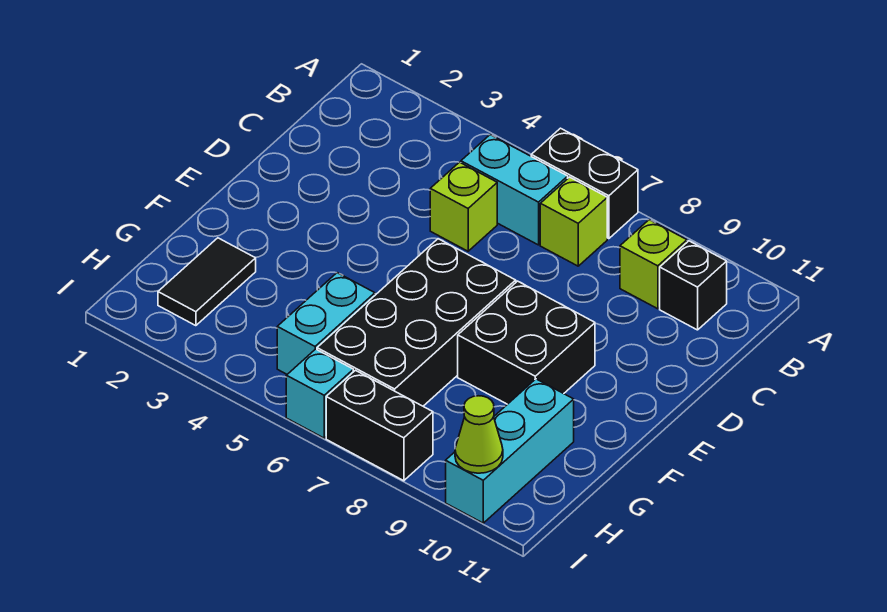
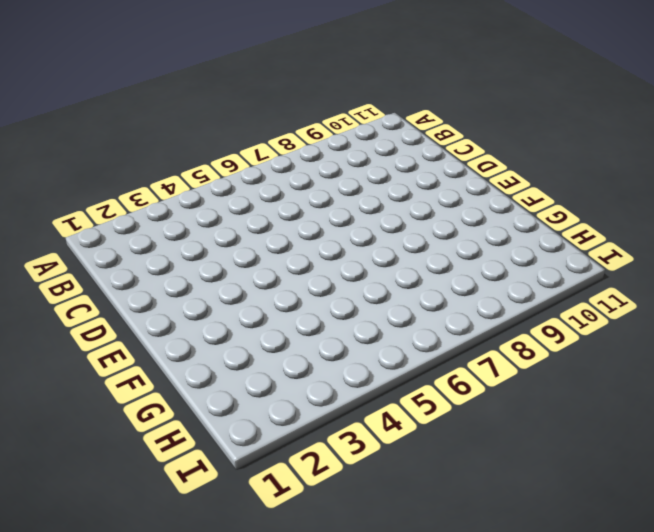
none -> black brick A6:A7 level 1
none -> cyan brick B5:B6 level 1
none -> lime brick B7 level 1

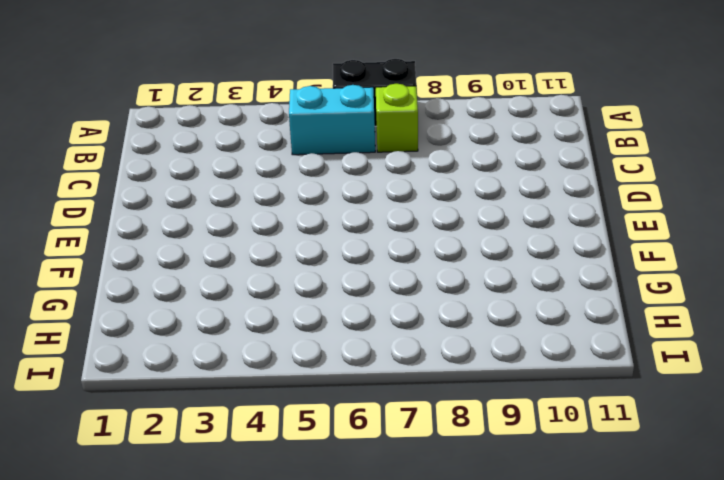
none -> lime brick B9 level 1
none -> black brick B10 level 1
none -> lime brick C5 level 1

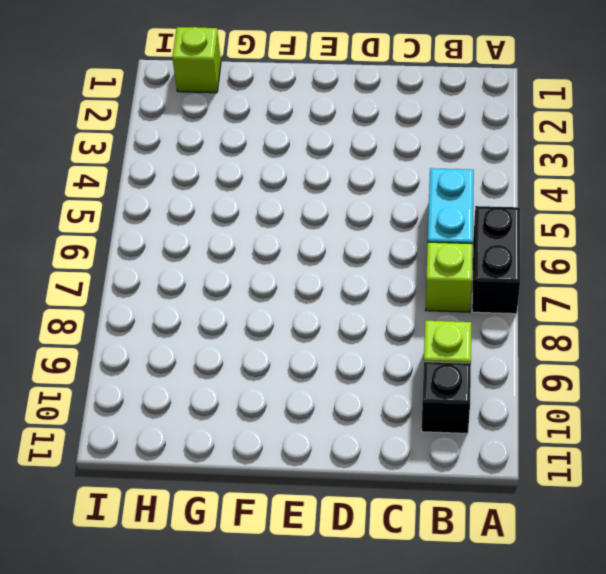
lime brick H1 level 1 -> lime brick C5 level 1
none -> black brick E6:H7 level 1
none -> black brick E8:F9 level 1
none -> black tile G2:H2 level 1

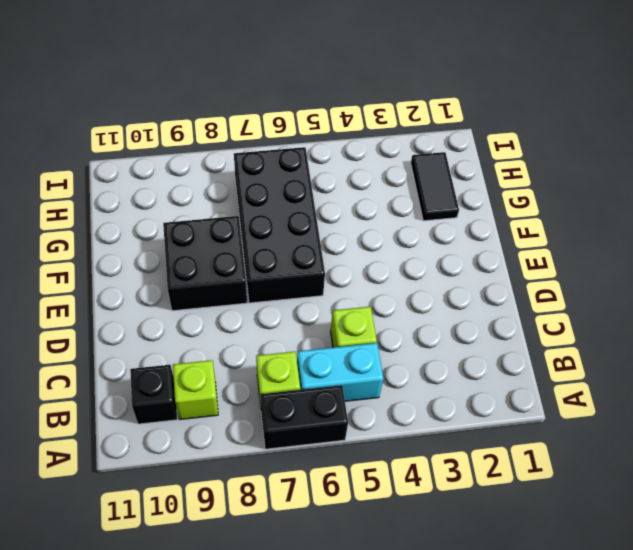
none -> cyan brick G5:H5 level 1
none -> cyan brick G10:I10 level 1
none -> cyan brick I6 level 1

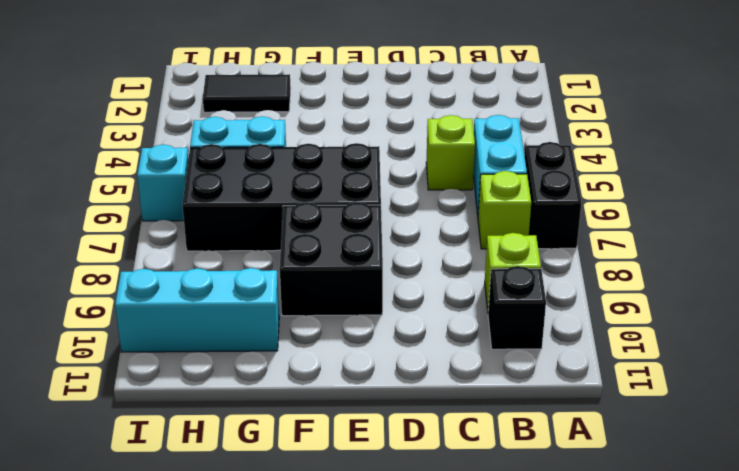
none -> black brick I7:I8 level 1
none -> lime cone I10 level 2

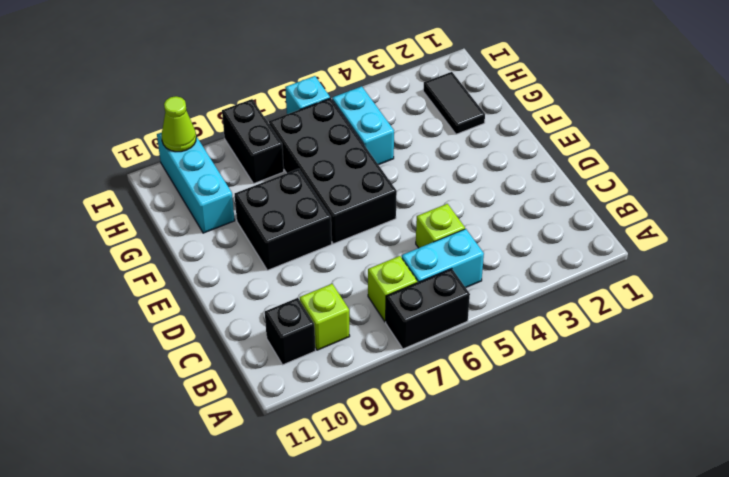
black brick H8:I8 level 1 -> black brick I7:I8 level 1

